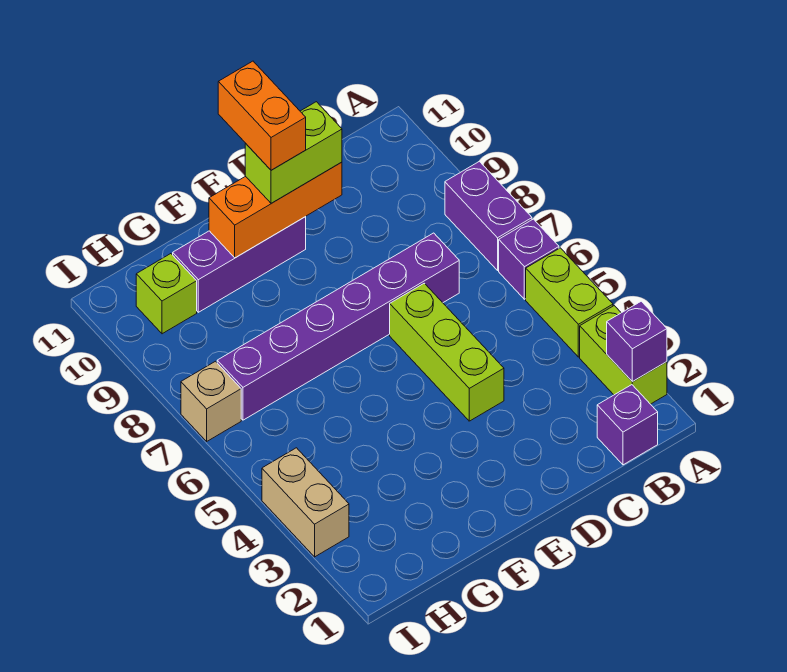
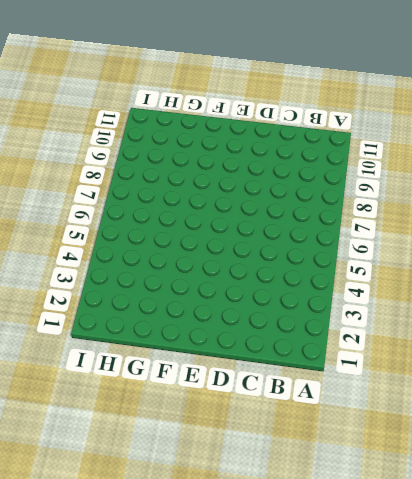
none -> lime brick A2:A3 level 1
none -> lime brick A4:A5 level 1
none -> purple brick A6 level 1

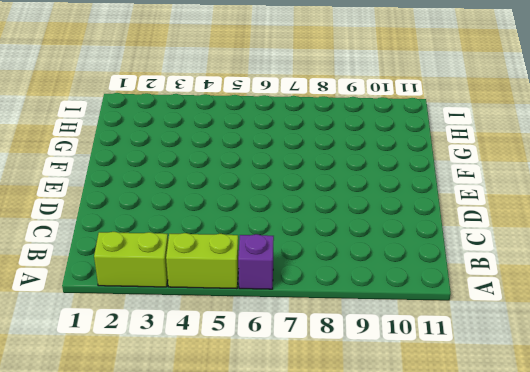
none -> purple brick A7:A8 level 1
none -> purple brick B1 level 1
none -> purple brick C7:H7 level 1

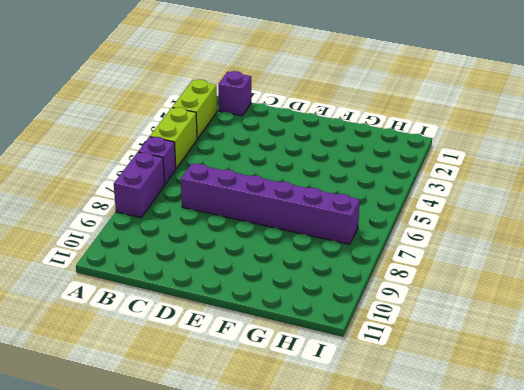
none -> lime brick D4:D6 level 1
none -> purple brick E10:G10 level 1
none -> lime brick H10 level 1

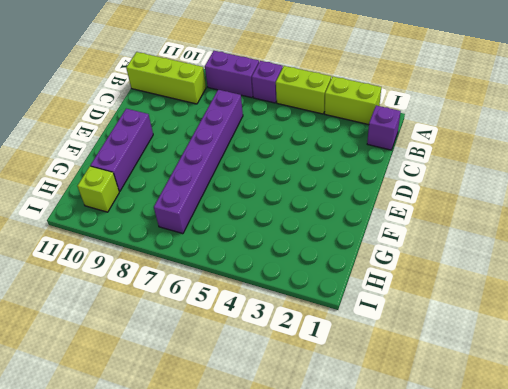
lime brick B9:B11 level 1 -> lime brick D4:D6 level 1
none -> tan brick I3:I4 level 1
none -> tan brick I7 level 1
none -> purple brick A2 level 2

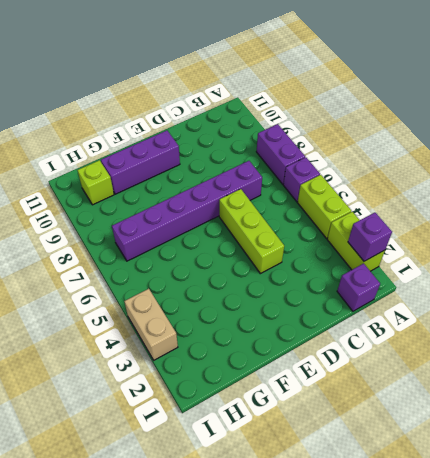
none -> tan brick I7 level 1
none -> orange brick D10:F10 level 2
none -> lime brick D10:E10 level 3

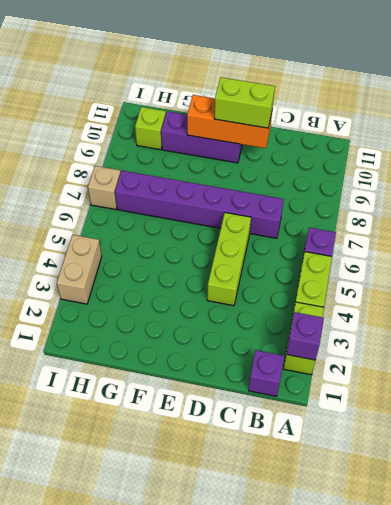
none -> purple brick A7:A8 level 1
none -> orange brick E10:E11 level 4

